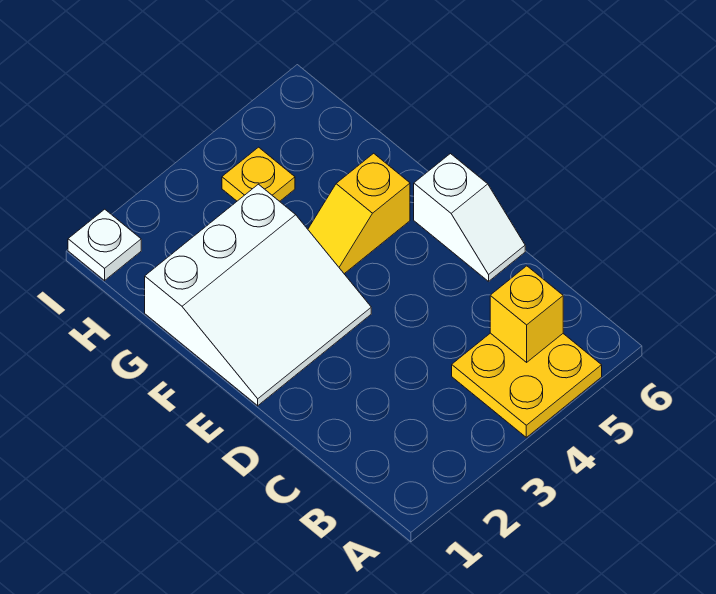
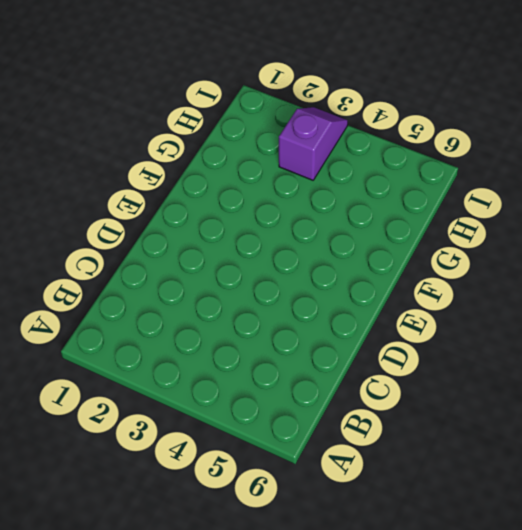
purple slope H3:I3 level 1 top H -> none
none -> yellow plate A4:B5 level 1
none -> white slope D6:E6 level 1 top E

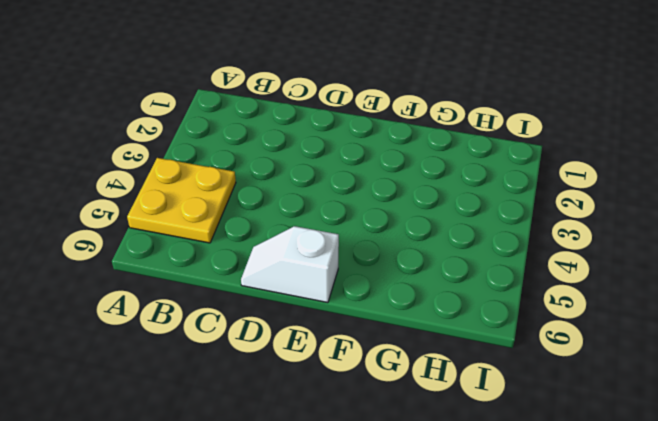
none -> white slope E1:G3 level 1 top G
none -> yellow slope F4:F5 level 1 top 5

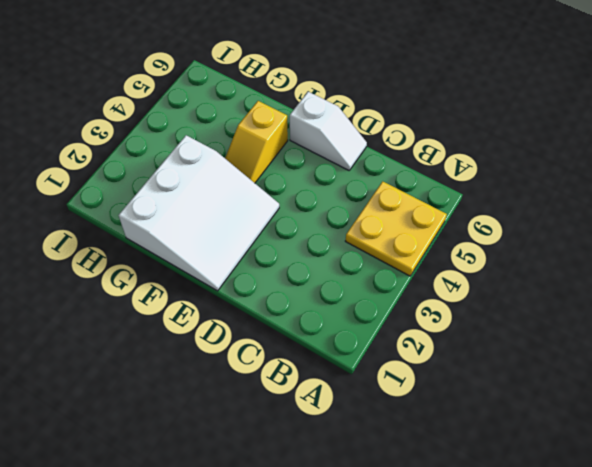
none -> yellow plate H4 level 1
none -> white plate I1 level 1

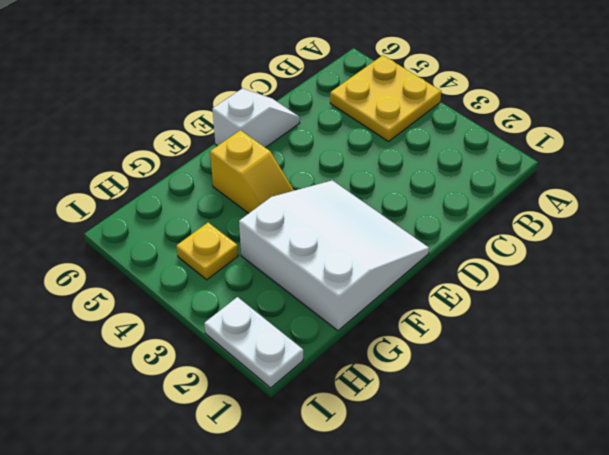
white plate I1:I2 level 1 -> white plate I1 level 1
none -> yellow brick B5 level 2

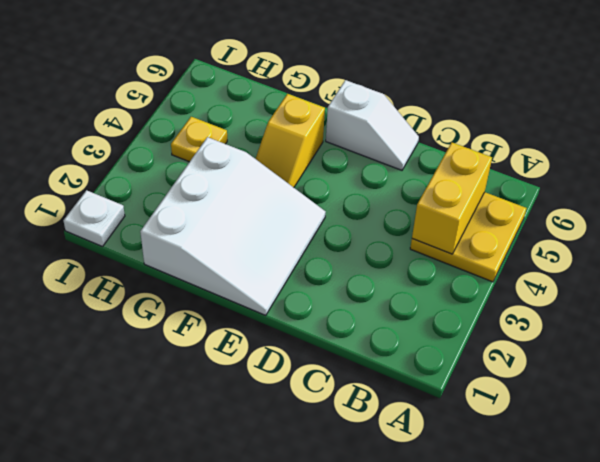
yellow brick B4:B5 level 2 -> yellow brick B5 level 2

